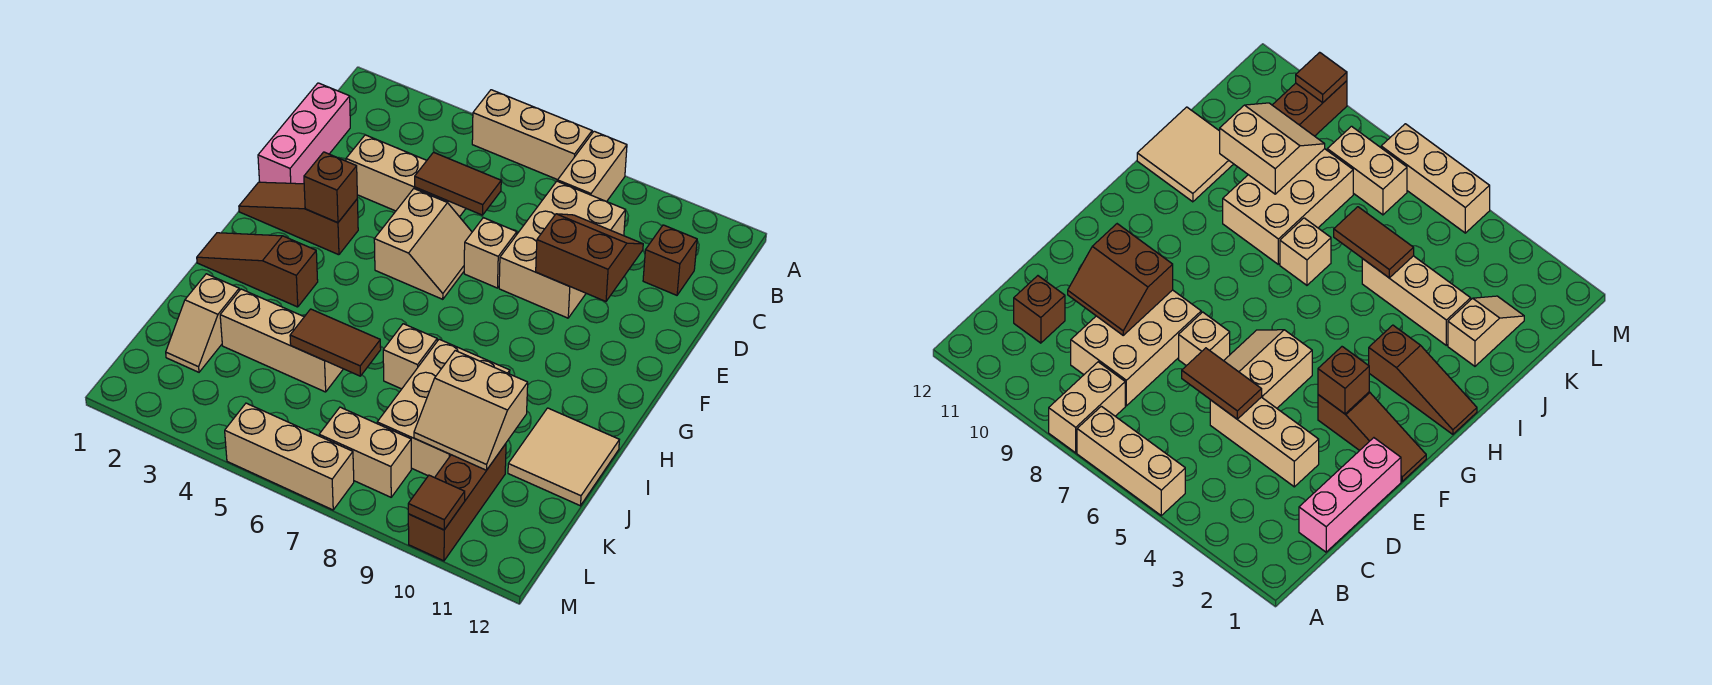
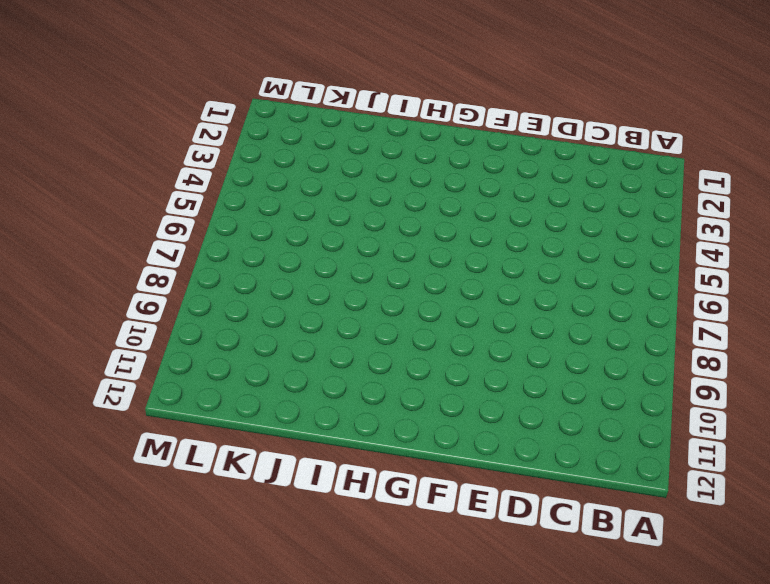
none -> tan brick A5:A7 level 1
none -> tan brick A8:B8 level 1
none -> pink brick C1:E1 level 1

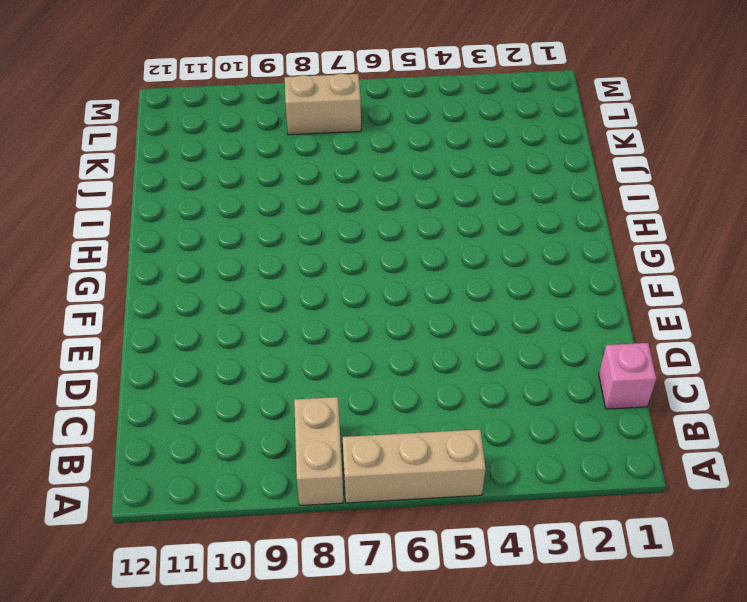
pink brick C1 level 1 -> pink brick C1:E1 level 1
none -> tan brick C8:E9 level 1
none -> brown brick C11 level 1
none -> tan brick D3:D5 level 1

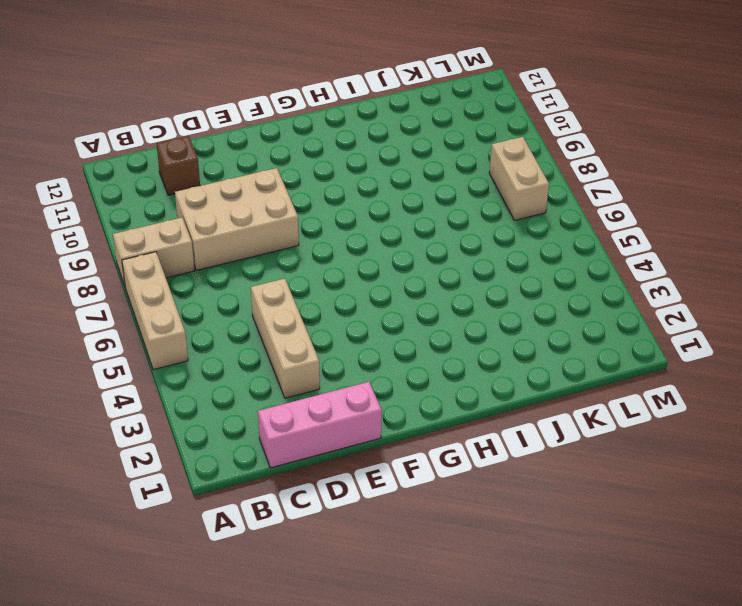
none -> tan slope E5:F6 level 1 top 5
none -> tan brick E7 level 1
none -> brown slope F1:F3 level 1 top 3

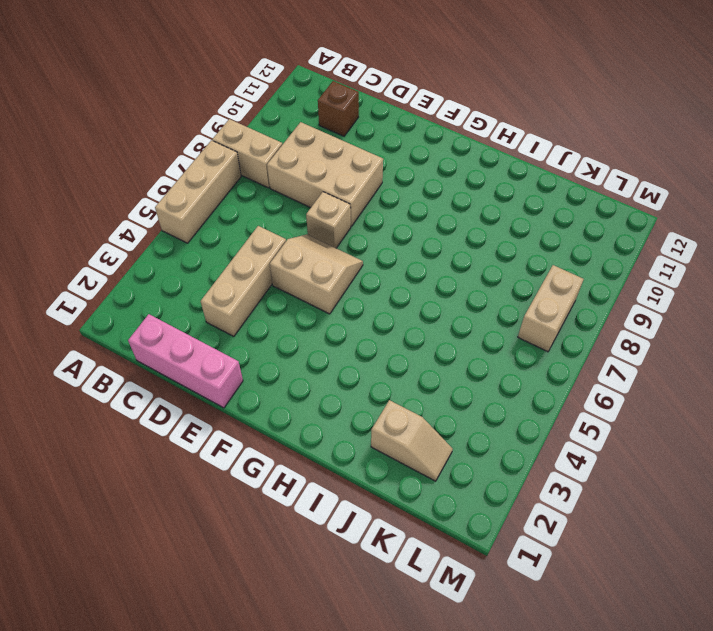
none -> brown slope F1:F3 level 1 top 3
none -> brown slope H1:H3 level 1 top 3
none -> tan brick I7 level 1

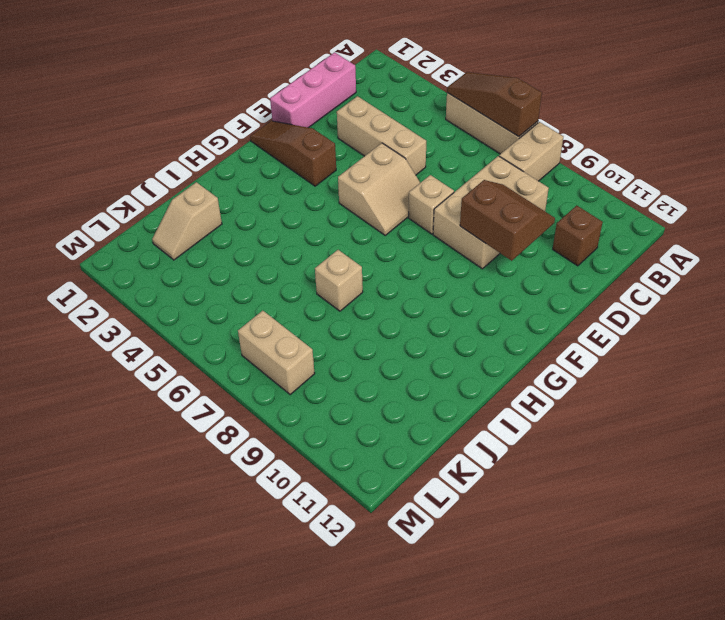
brown slope A5:A7 level 2 top 7 -> brown slope H1:H3 level 1 top 3
none -> tan brick I8:K9 level 1
none -> tan tile I11:J12 level 1
none -> tan brick J3:J5 level 1

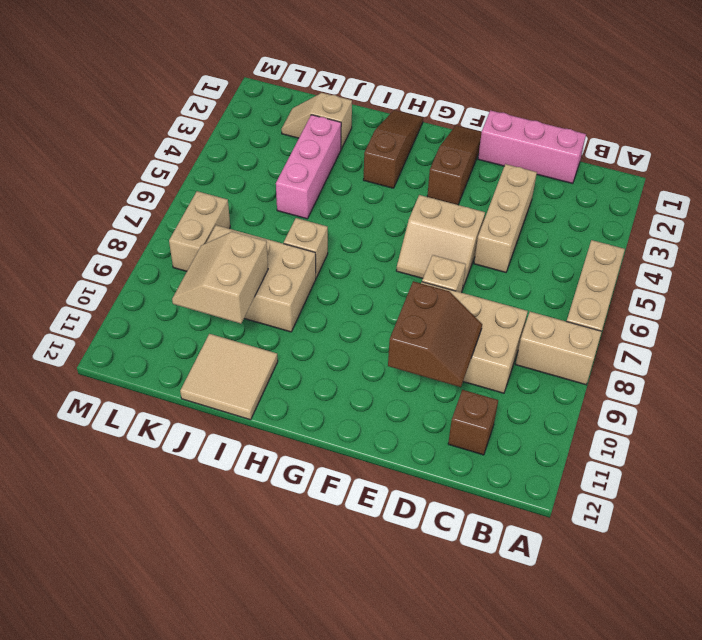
pink brick J3:J5 level 1 -> tan brick J3:J5 level 1
none -> brown brick K10:M10 level 1
none -> tan brick M5:M7 level 1
none -> brown tile D5:D6 level 2

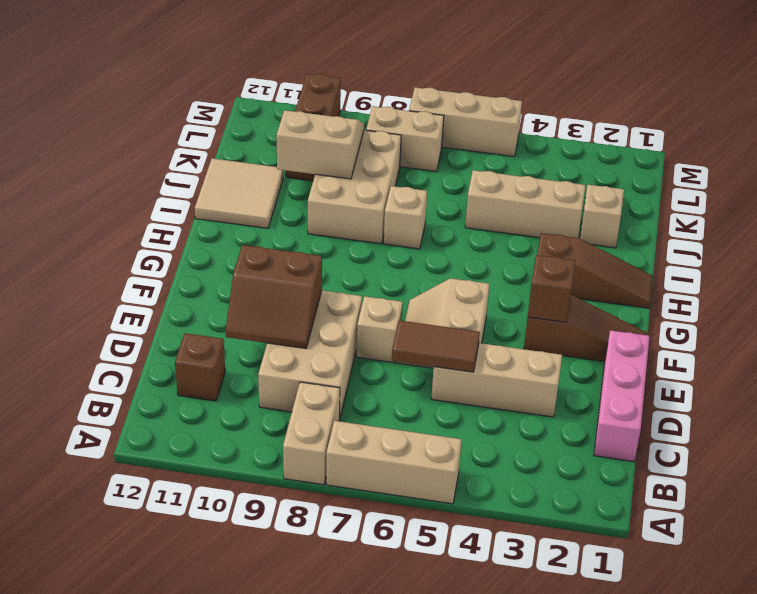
none -> brown tile J5:J6 level 2
none -> brown tile M10 level 2

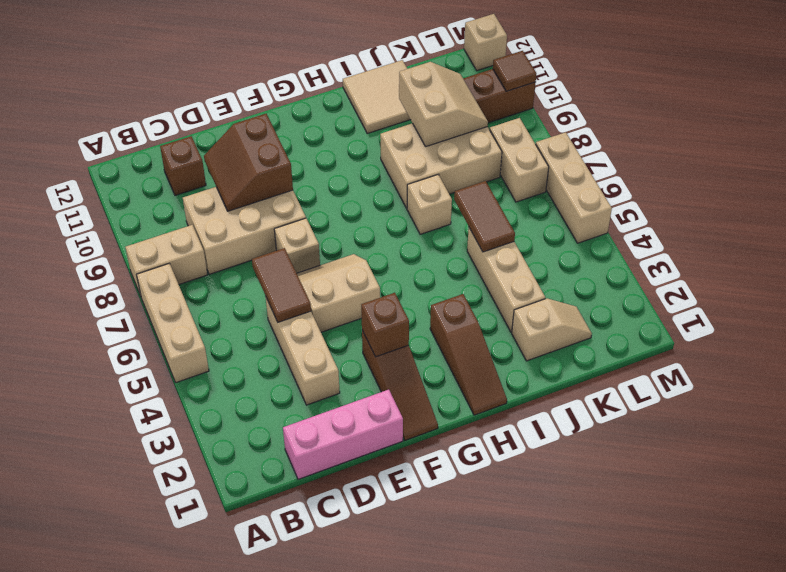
tan brick M12 level 1 -> none

